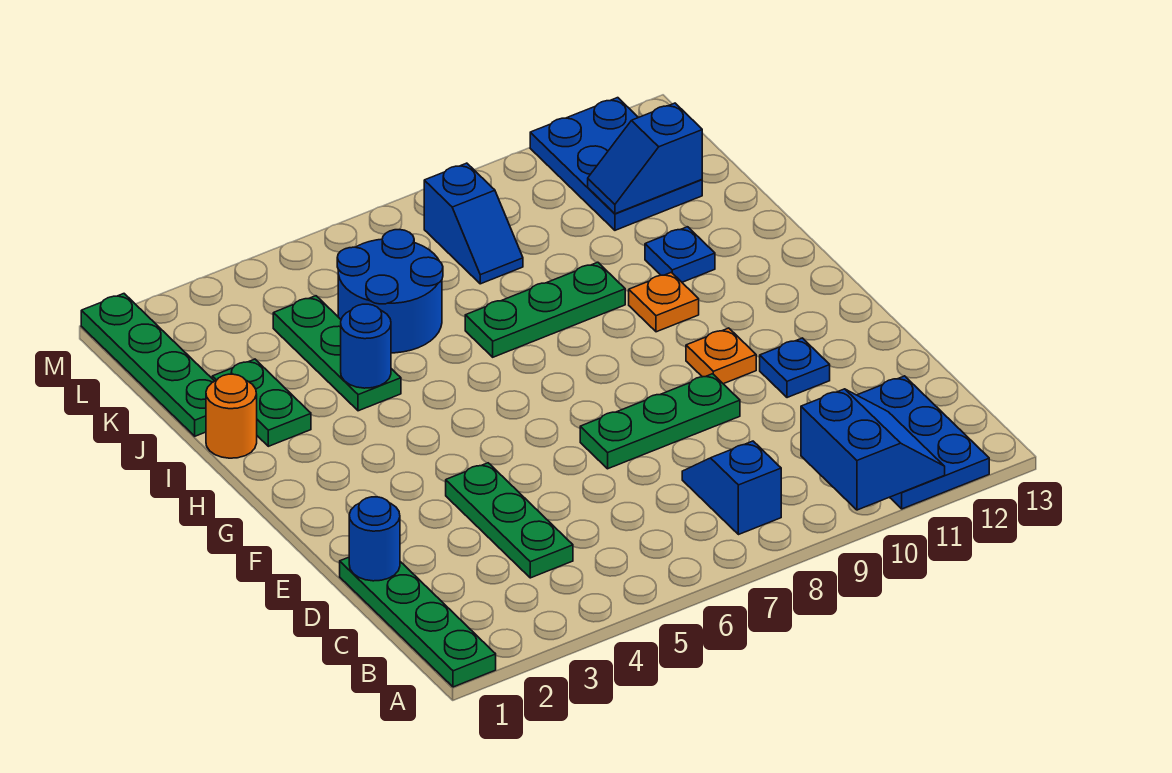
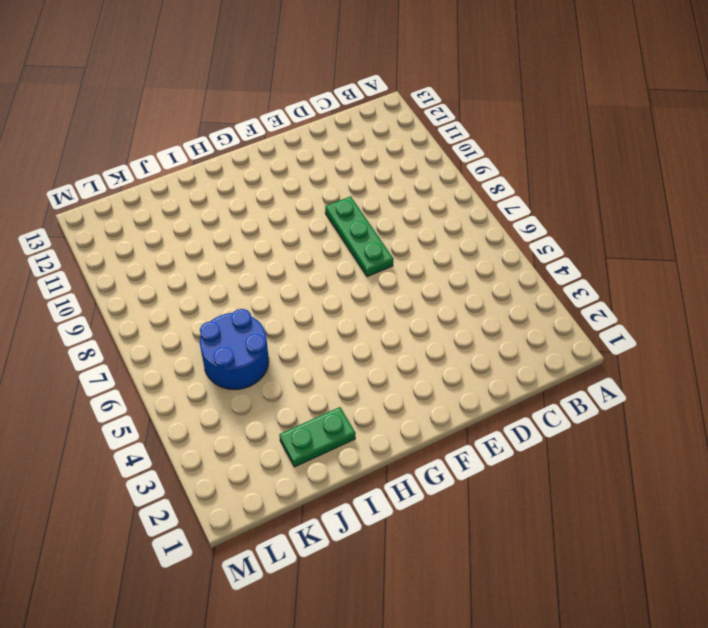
none -> green plate A1:D1 level 1
none -> blue plate A11:C12 level 1
none -> blue slope B8:C8 level 1 top B

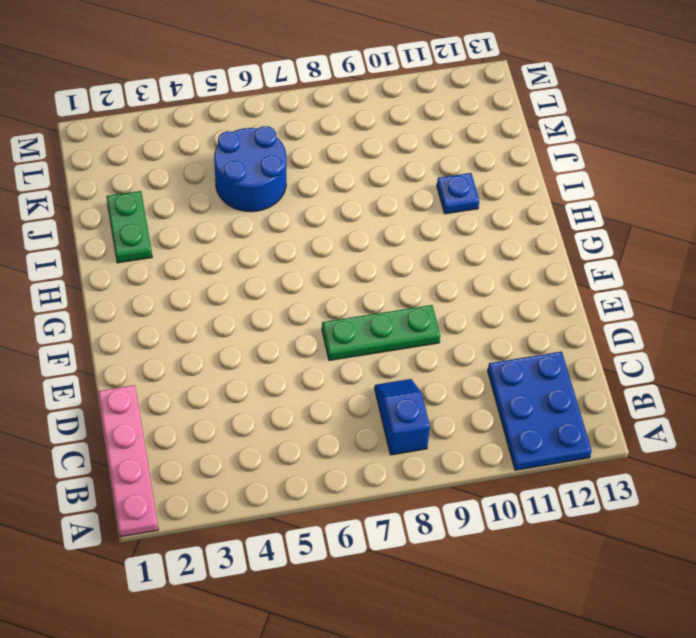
pink plate A1:D1 level 1 -> green plate A1:D1 level 1
none -> green plate C4:E4 level 1
none -> blue plate E11 level 1
none -> orange plate F10 level 1

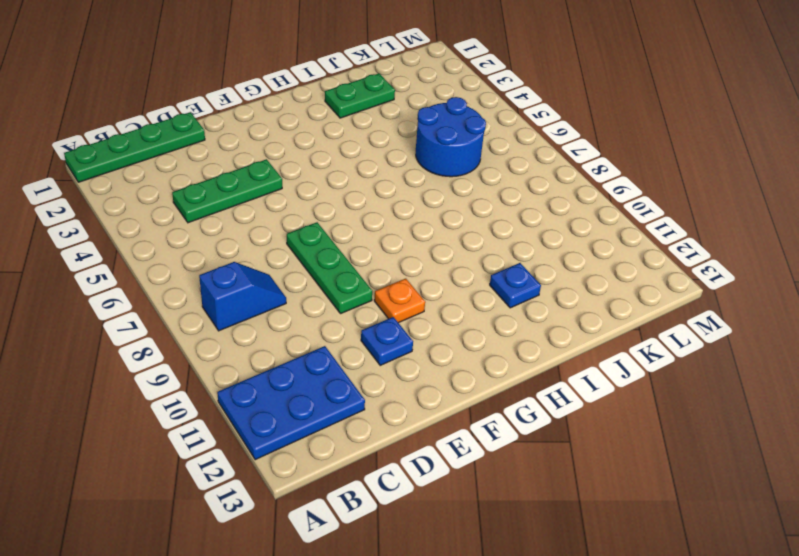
none -> orange plate H10 level 1
none -> orange round brick I1 level 1
none -> green plate I4:K4 level 1

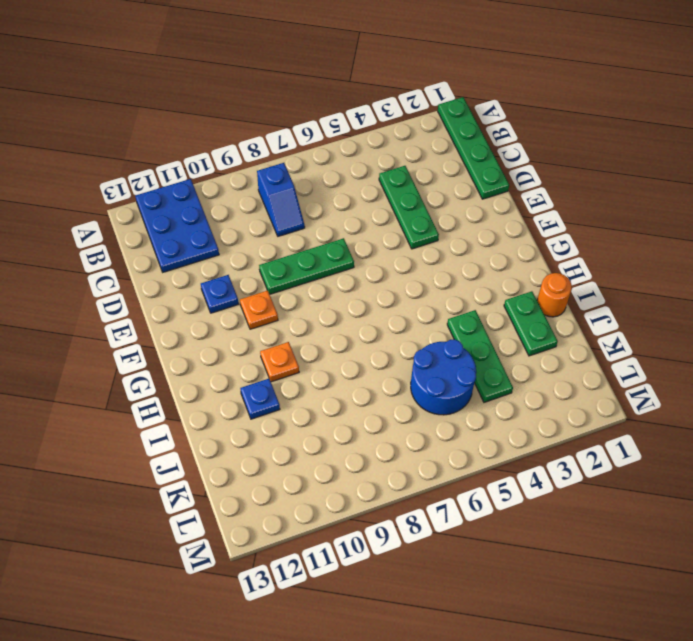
none -> green plate I7:I9 level 1
none -> green plate J1:M1 level 1
none -> blue slope K8:L8 level 1 top L

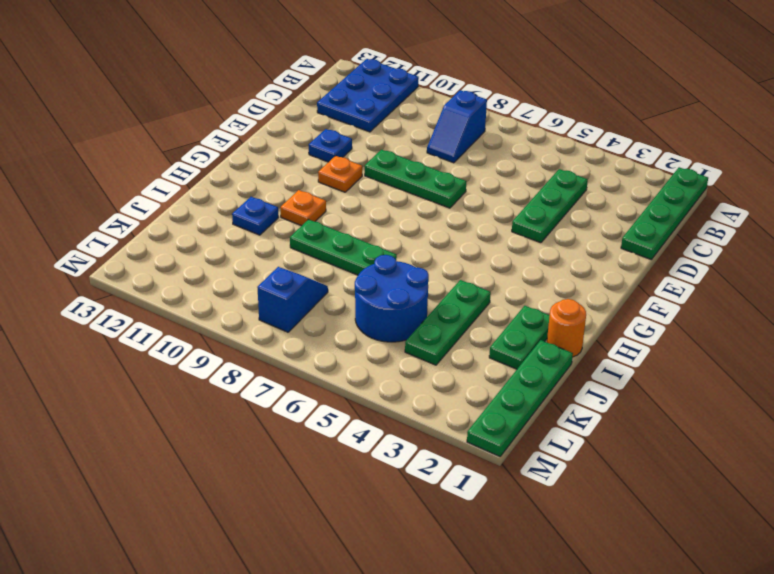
none -> blue plate K11:M12 level 1
none -> blue slope A10:B11 level 2 top 10
none -> blue round brick D1 level 2

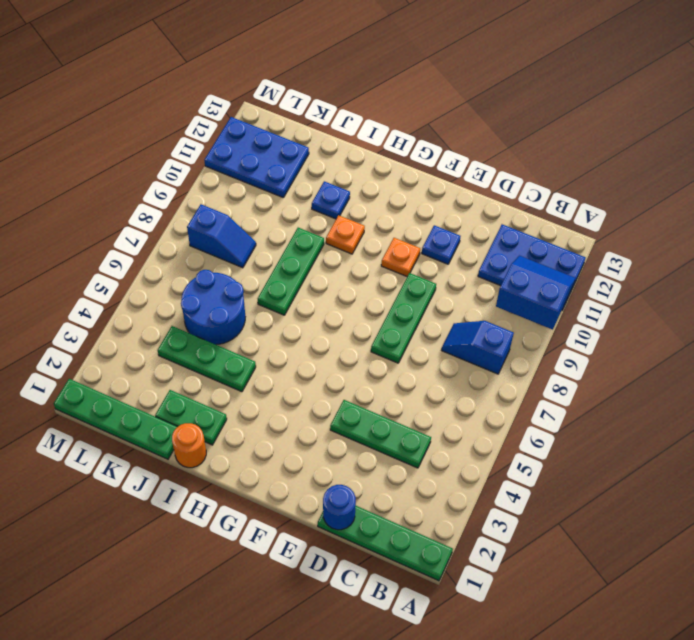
none -> blue round brick I4 level 2
none -> blue slope K11:K12 level 2 top 12

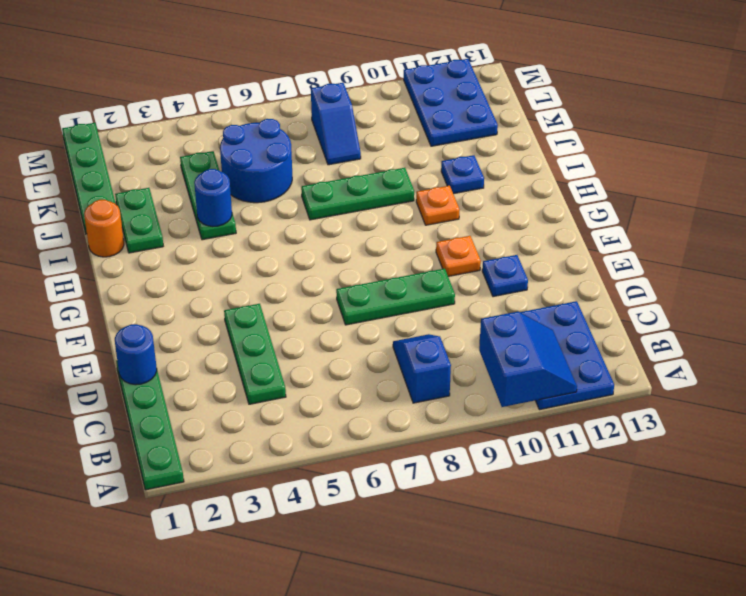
none -> blue slope K11:K12 level 2 top 12

